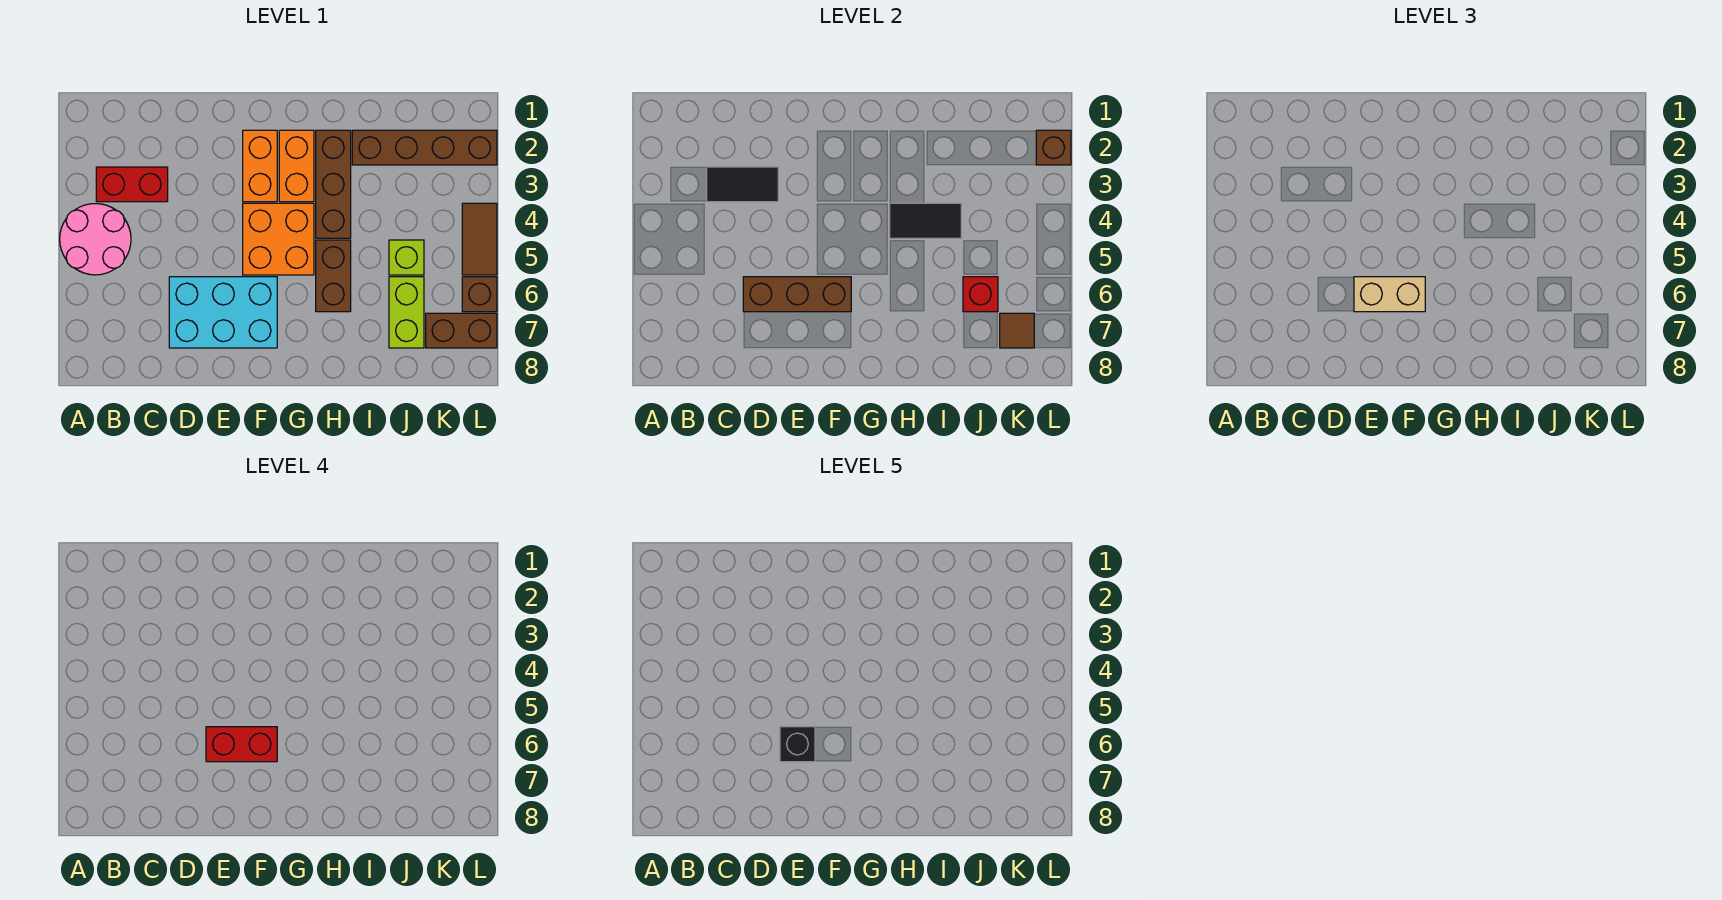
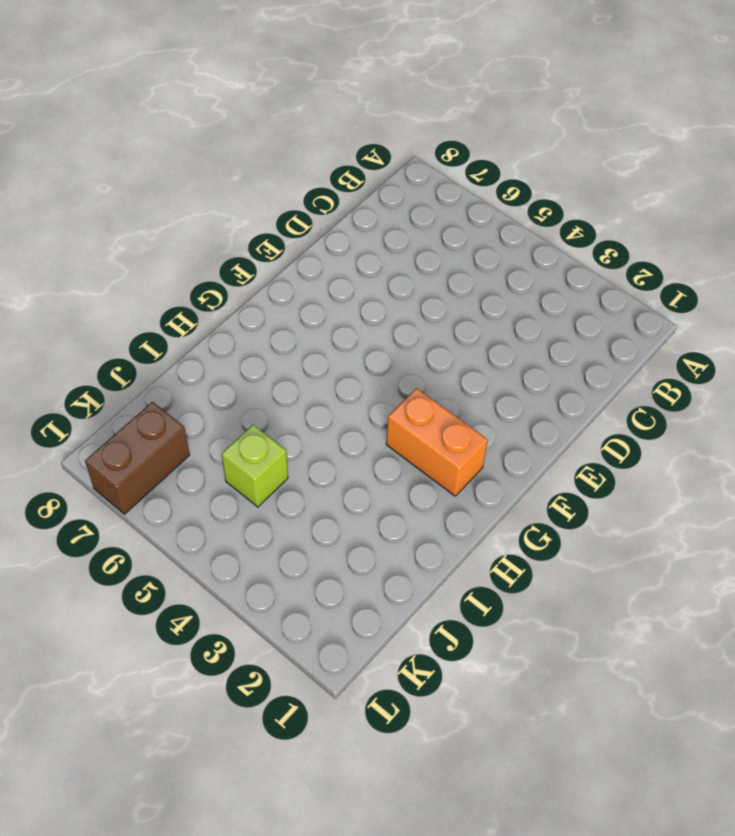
none -> pink round brick A4:B5 level 1
none -> red brick B3:C3 level 1
none -> cyan brick D6:F7 level 1

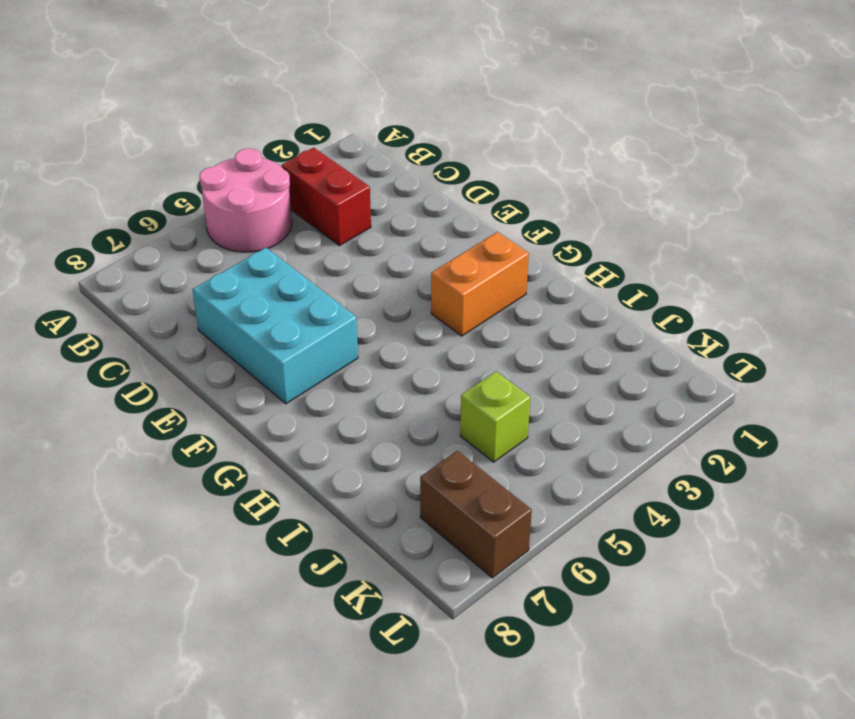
none -> orange brick F2:F3 level 1
none -> orange brick F4:G5 level 1
none -> brown brick H2:H4 level 1

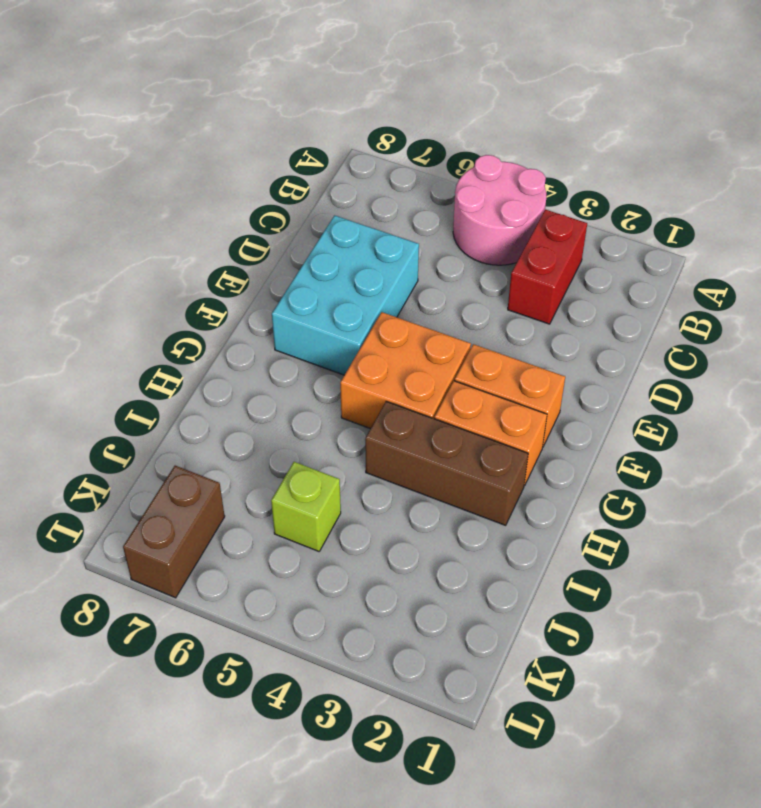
none -> brown brick H5:H6 level 1
none -> brown brick I2:L2 level 1
none -> lime brick J6:J7 level 1

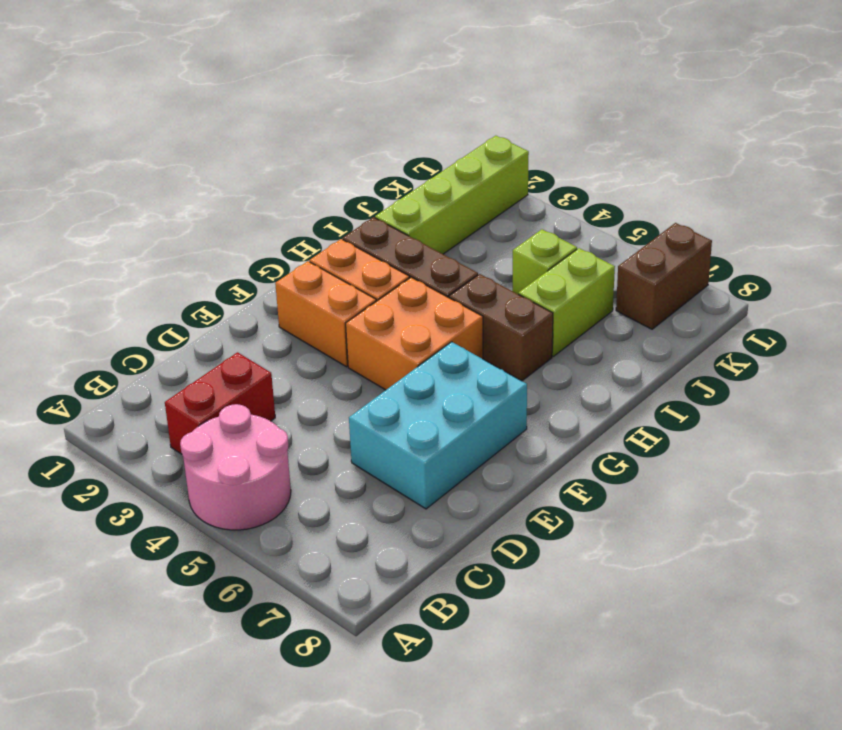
lime brick I2:L2 level 1 -> brown brick I2:L2 level 1
lime brick I6:J6 level 1 -> lime brick J6:J7 level 1
none -> brown tile L4:L5 level 1
none -> brown brick L6 level 1
none -> black tile C3:D3 level 2

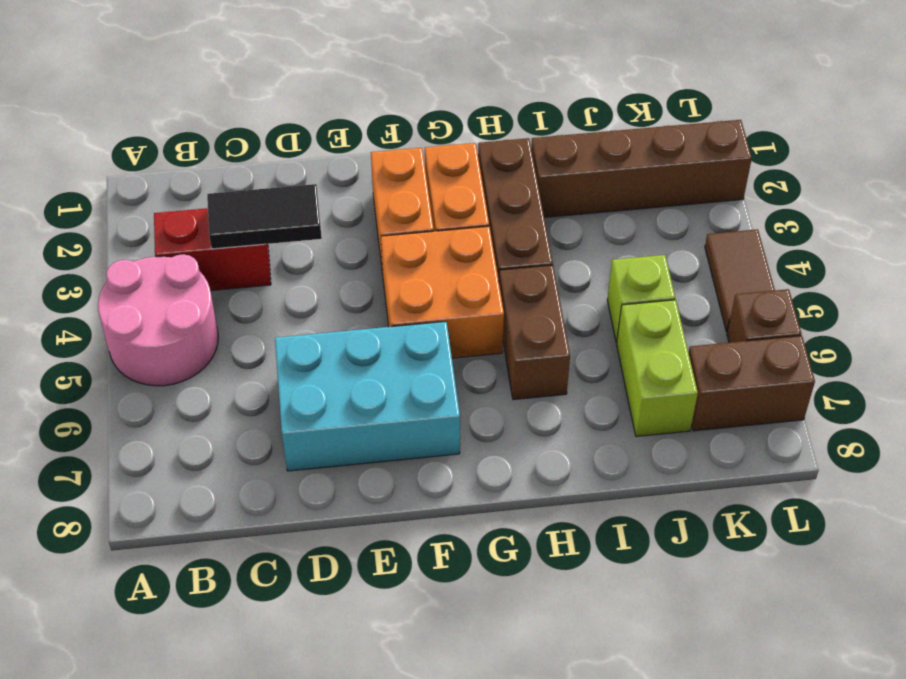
none -> brown brick D6:F6 level 2
none -> black tile H4:I4 level 2
none -> red brick J6 level 2

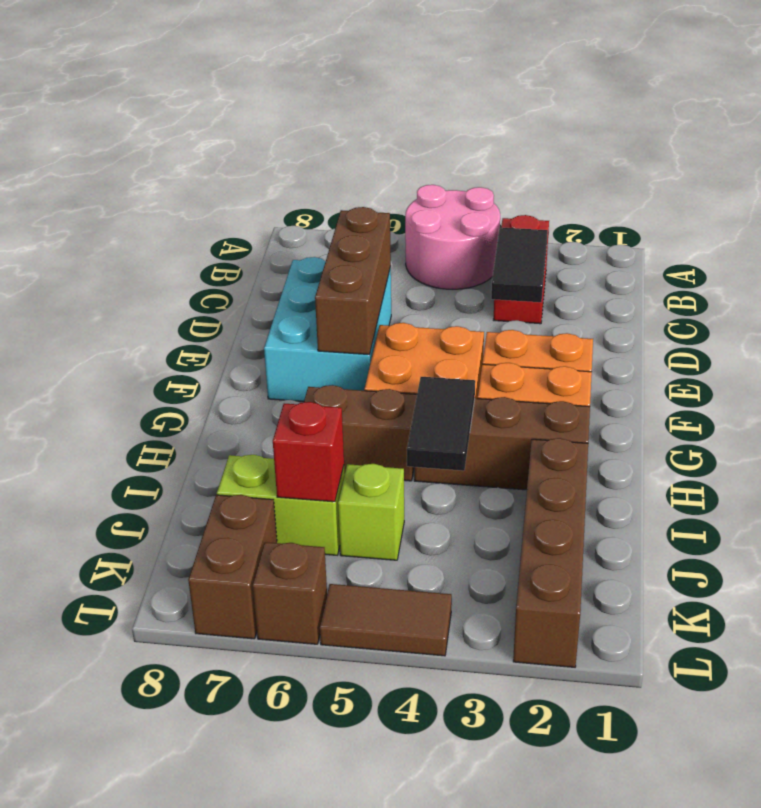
none -> brown tile K7 level 2
none -> brown brick L2 level 2
none -> tan brick E6:F6 level 3

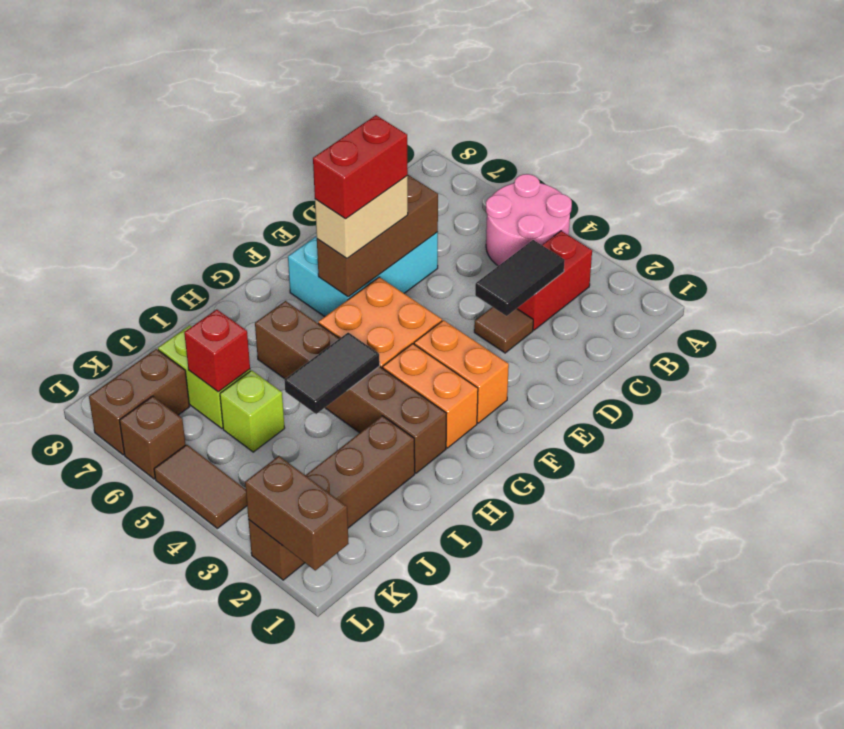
brown tile D3 level 1 -> brown tile K7 level 2
brown brick L1:L2 level 2 -> brown brick L2 level 2
none -> black brick E6 level 5

